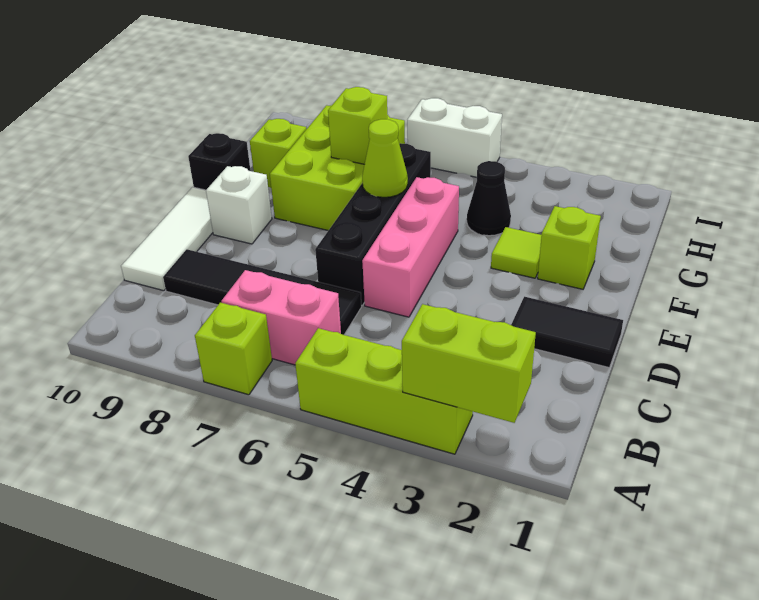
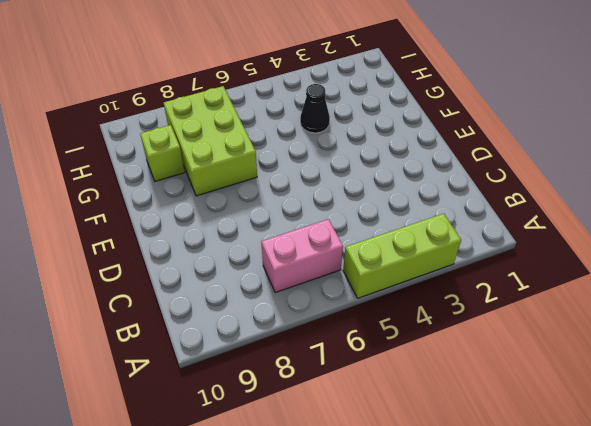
none -> lime brick A7 level 1
none -> black tile C6:C9 level 1
none -> white tile C10:E10 level 1

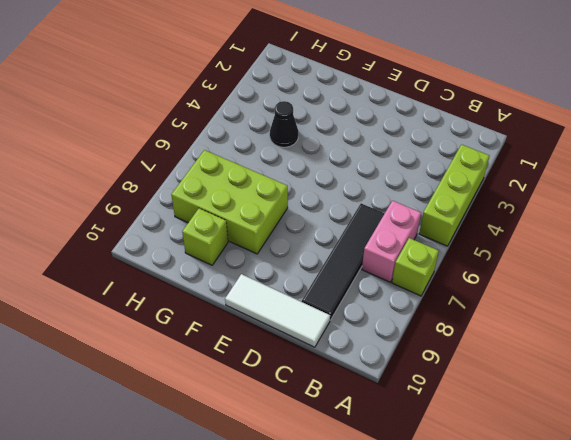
none -> black tile D1:D2 level 1
none -> pink brick D5:F5 level 1
none -> black brick D6:G6 level 1

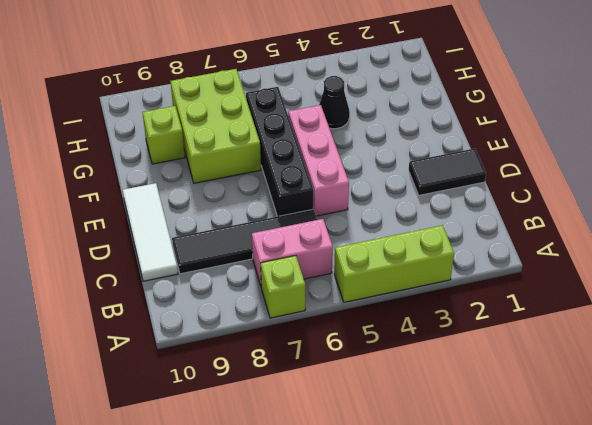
none -> white brick E9 level 1
none -> lime brick F2 level 1
none -> lime tile F3 level 1

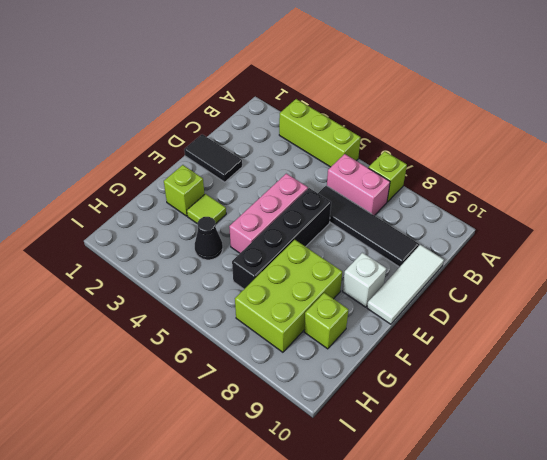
none -> black brick F10 level 1
none -> white brick I5:I6 level 1
none -> lime brick A2:A3 level 2

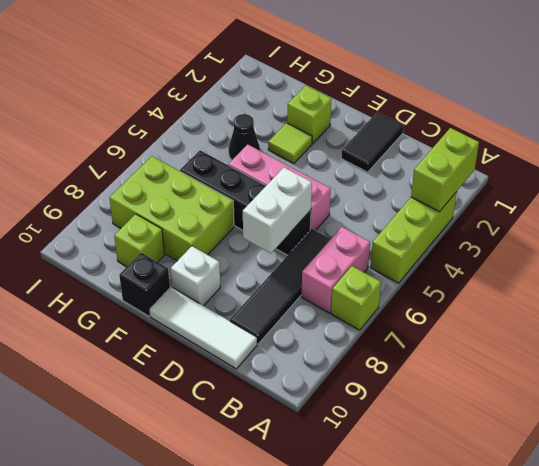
white brick D6:D7 level 2 -> white brick I5:I6 level 1
none -> lime cone F6 level 2
none -> lime brick G7 level 2

